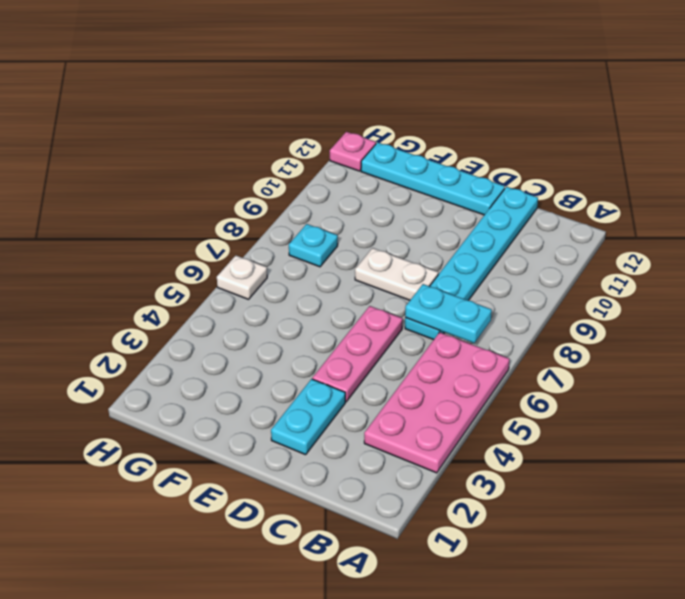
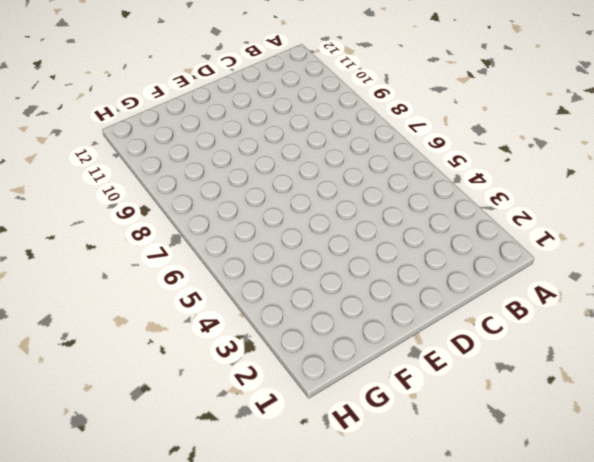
none -> pink plate A3:B6 level 1
none -> cyan plate C7:C12 level 1

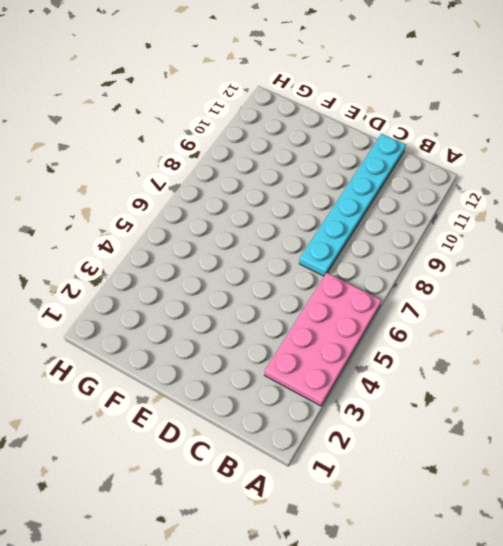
none -> cyan plate D2:D3 level 1
none -> pink plate D4:D6 level 1

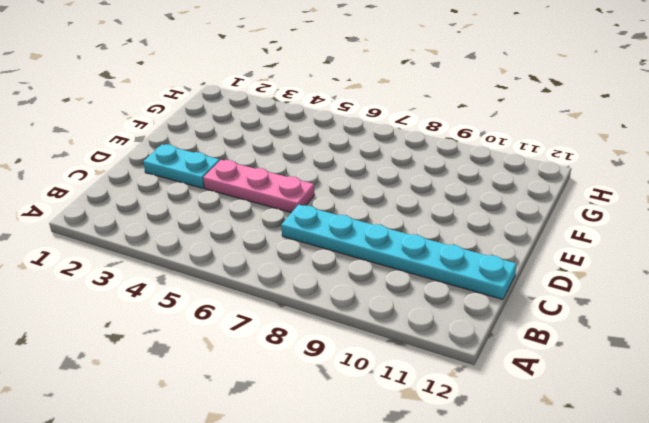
none -> pink plate A3:B6 level 1
none -> white plate D8:E8 level 1

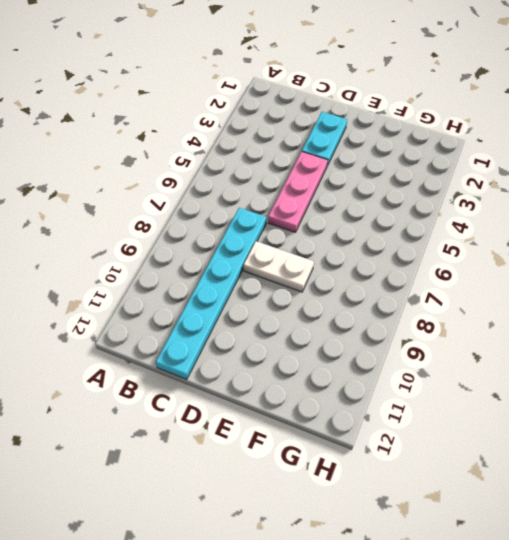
none -> pink plate A3:B6 level 1
none -> cyan plate D12:G12 level 1

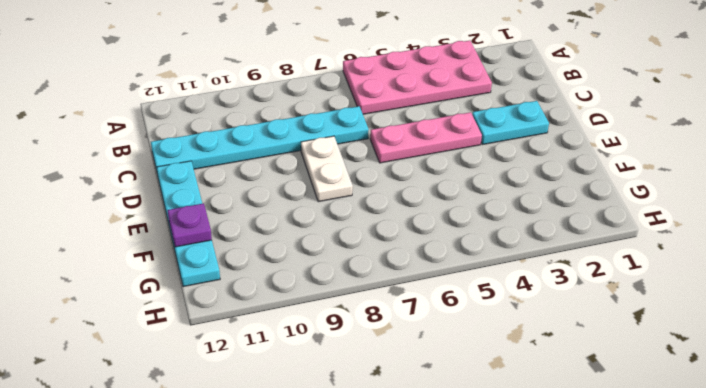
purple plate F12 level 2 -> none
none -> cyan plate G8 level 1
none -> white plate H6 level 1

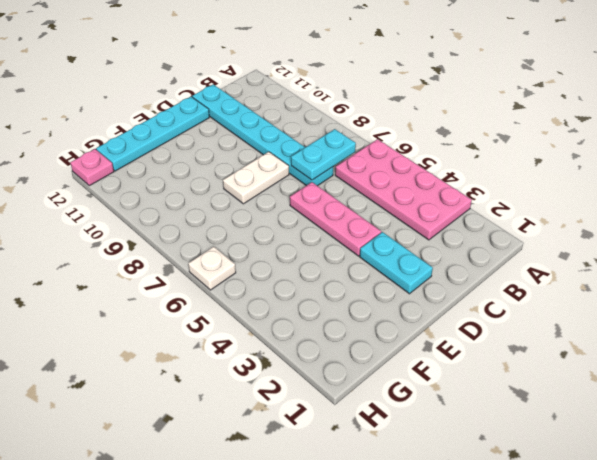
none -> cyan plate G8 level 1

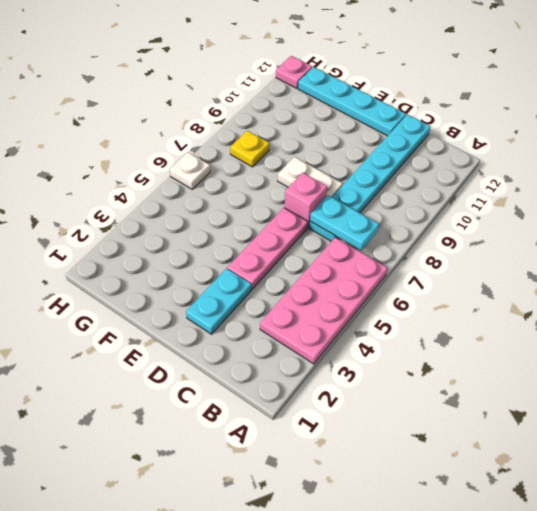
pink brick D7 level 1 -> none
yellow plate G8 level 1 -> cyan plate G8 level 1

